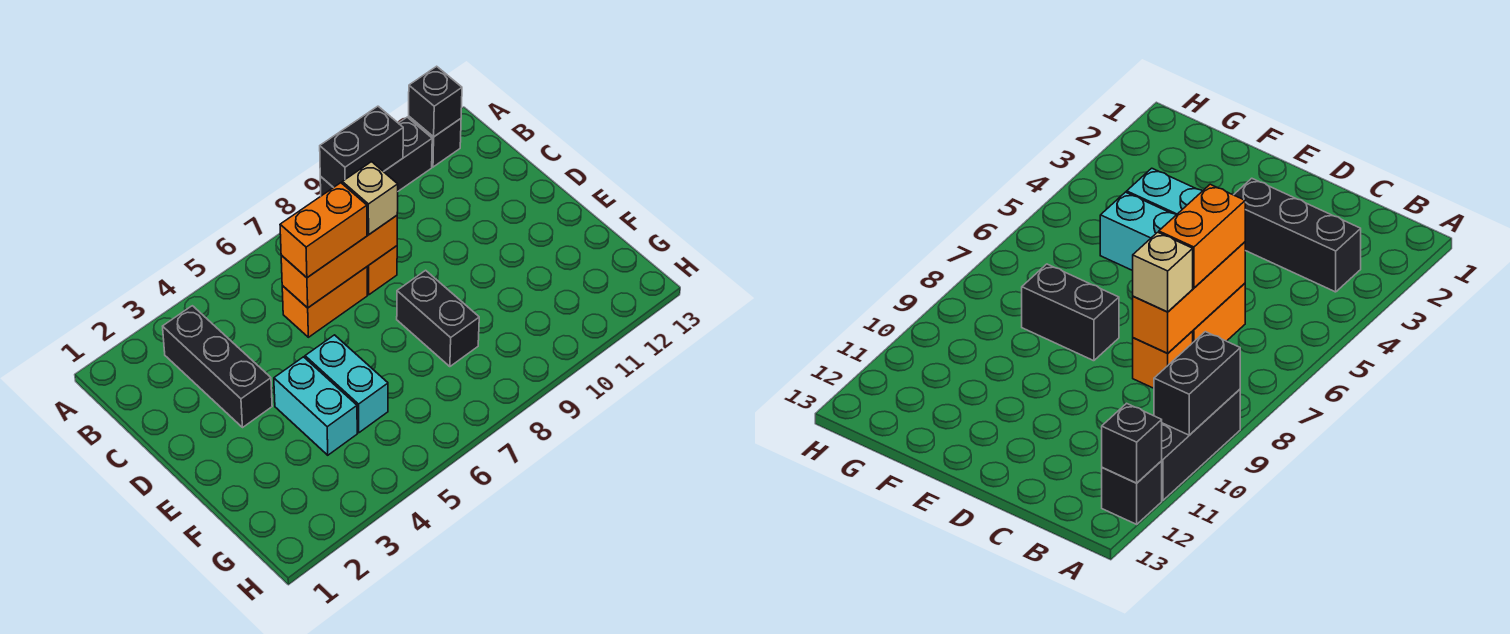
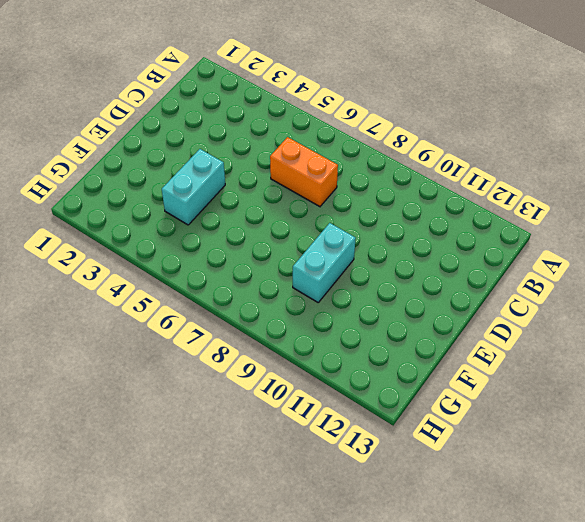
cyan brick E9:F9 level 1 -> cyan brick E5:F5 level 1
none -> black brick A9:A11 level 1
none -> black brick A12 level 1
none -> black brick B3:D3 level 1

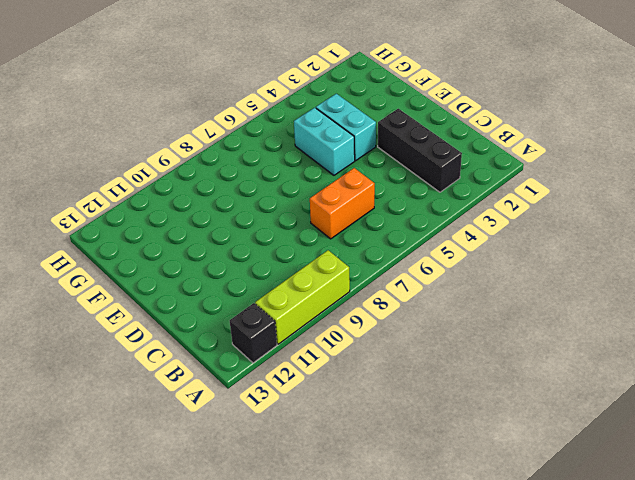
lime brick A9:A11 level 1 -> black brick A9:A11 level 1
none -> orange brick C8 level 1
none -> black brick E8:F8 level 1
none -> black brick A9:A10 level 2

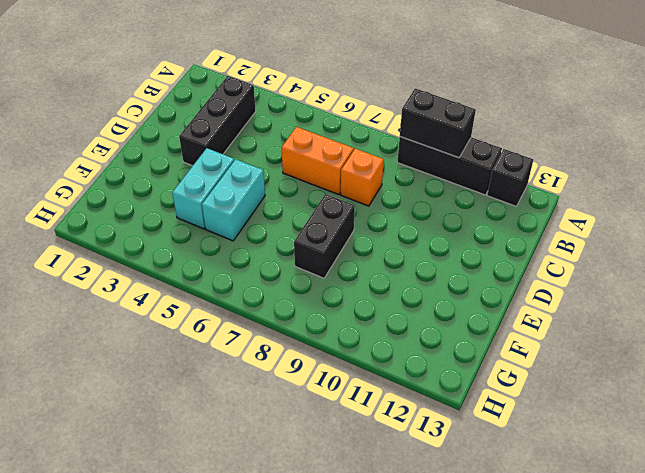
none -> black brick A12 level 2
none -> orange brick C6:C8 level 2
none -> orange brick C6:C7 level 3

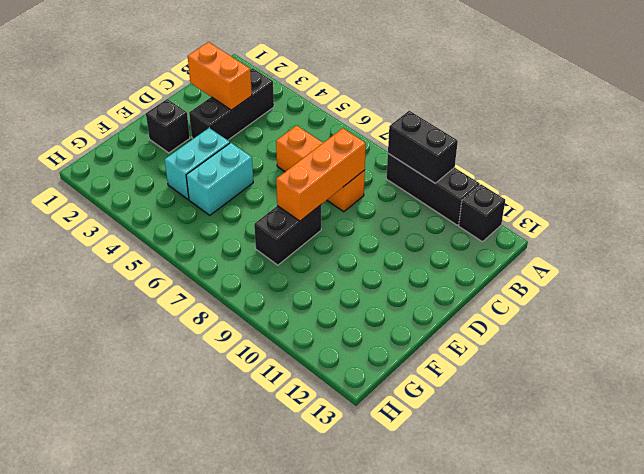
orange brick C2:C3 level 2 -> orange brick C6:C7 level 3
orange brick C8:E8 level 2 -> orange brick C6:C8 level 2
black brick E2 level 1 -> black brick A12 level 2
none -> tan brick C8 level 3

